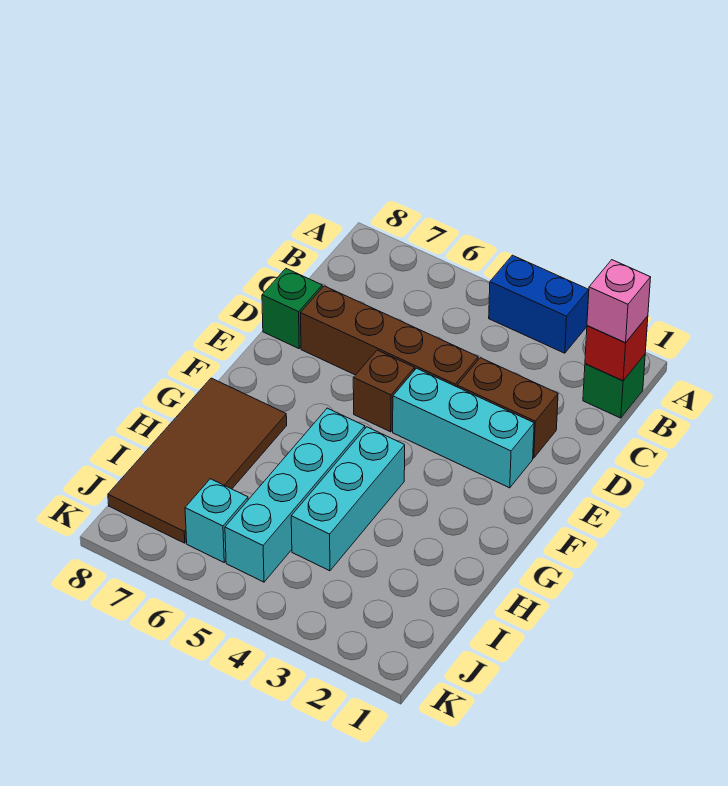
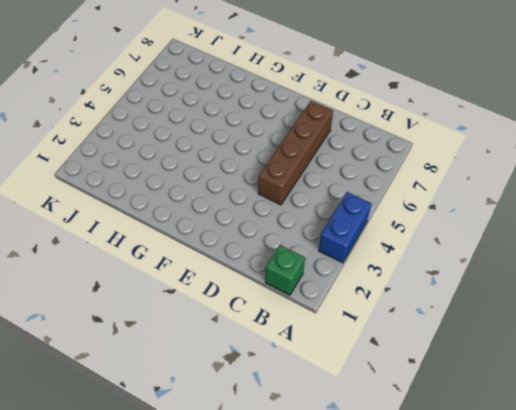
none -> brown brick D2:D3 level 1
none -> green brick D8 level 1
none -> cyan brick E2:E4 level 1

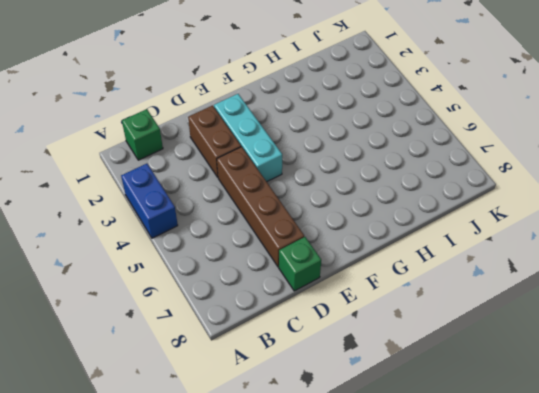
none -> brown brick E5 level 1
none -> cyan brick G4:I4 level 1
none -> cyan brick G5:J5 level 1

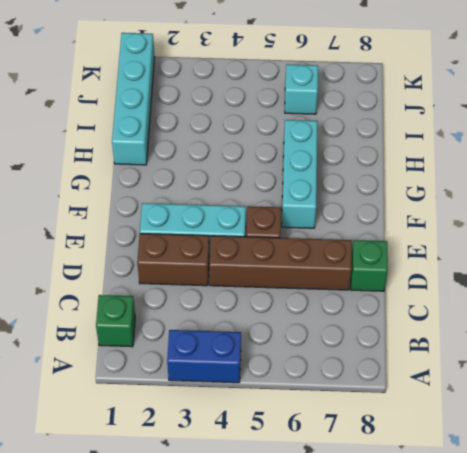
cyan brick F6:H6 level 1 -> cyan brick G4:I4 level 1
cyan brick H1:K1 level 1 -> cyan brick G5:J5 level 1
none -> brown tile G7:J8 level 1
none -> red brick B1 level 2
none -> pink brick B1 level 3

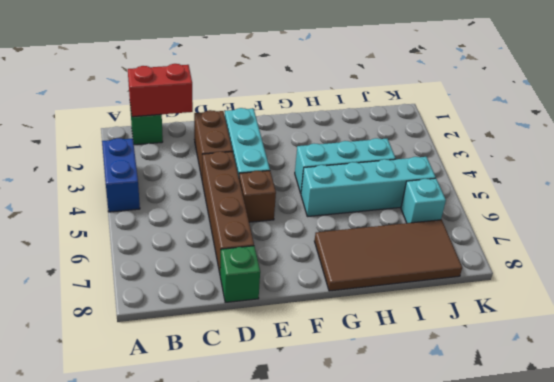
red brick B1:C1 level 2 -> red brick B1 level 2
none -> pink brick B1 level 3

